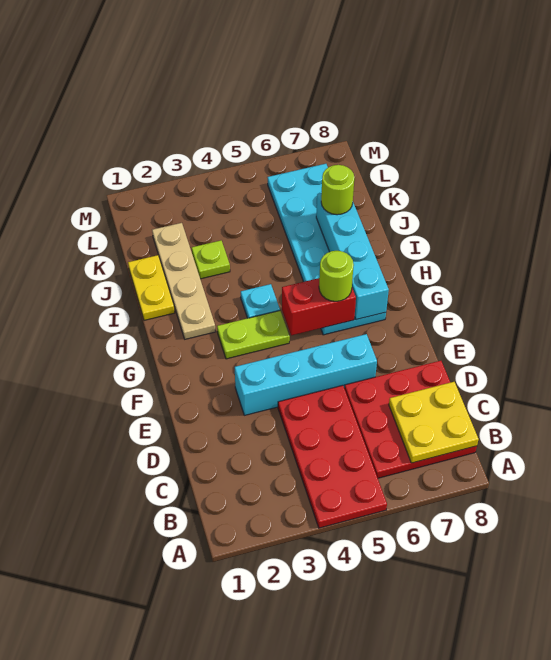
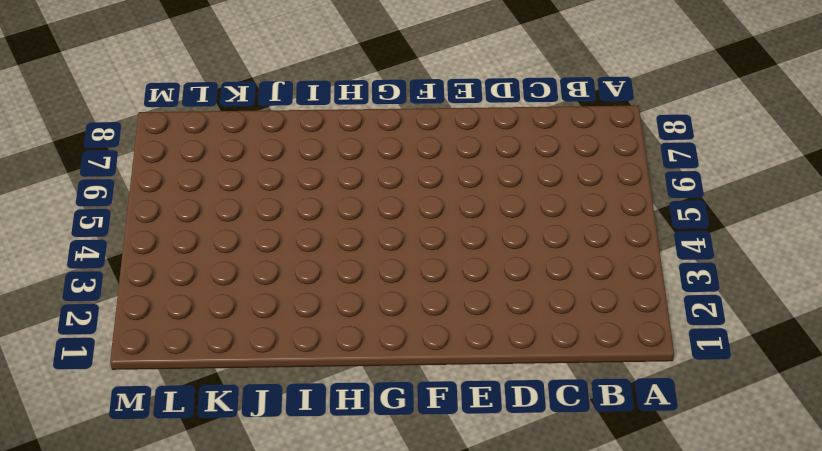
none -> red plate A4:D5 level 1
none -> red plate B6:D8 level 1
none -> cyan brick E3:E6 level 1

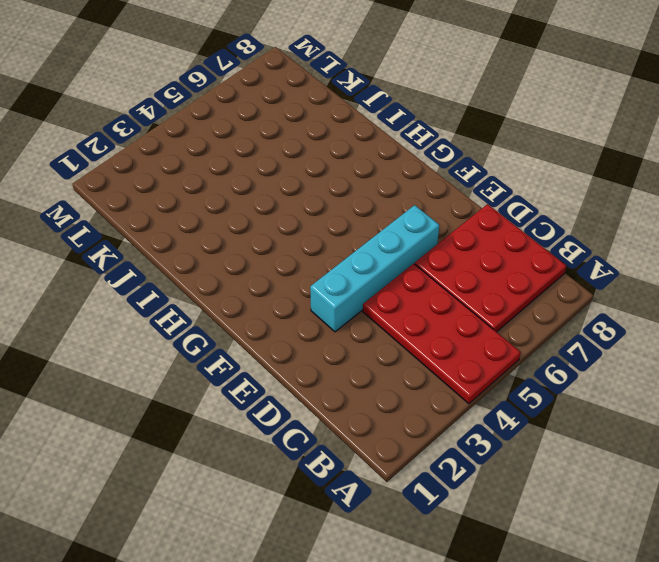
none -> lime plate G3:G4 level 1
none -> cyan plate G6:L7 level 1
none -> tan plate H2:K2 level 1

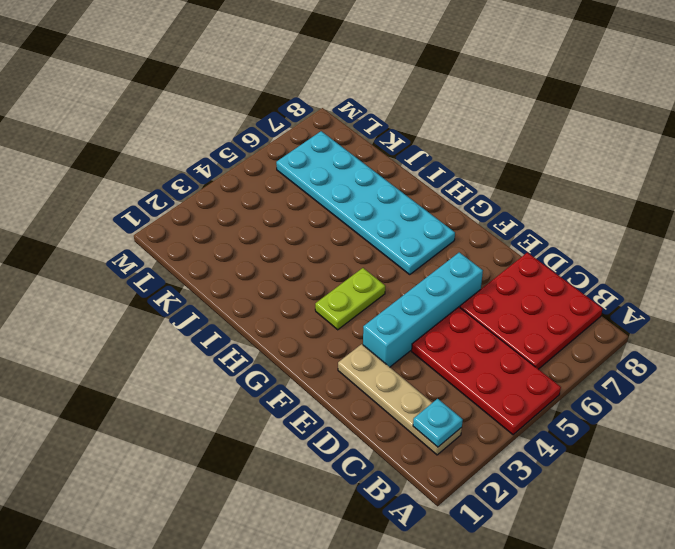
tan plate B2:E2 level 1 -> tan plate H2:K2 level 1
cyan plate B2 level 2 -> cyan plate H4 level 1
none -> yellow plate I1:J1 level 1
none -> lime plate J3 level 1
none -> yellow plate B7:C8 level 2

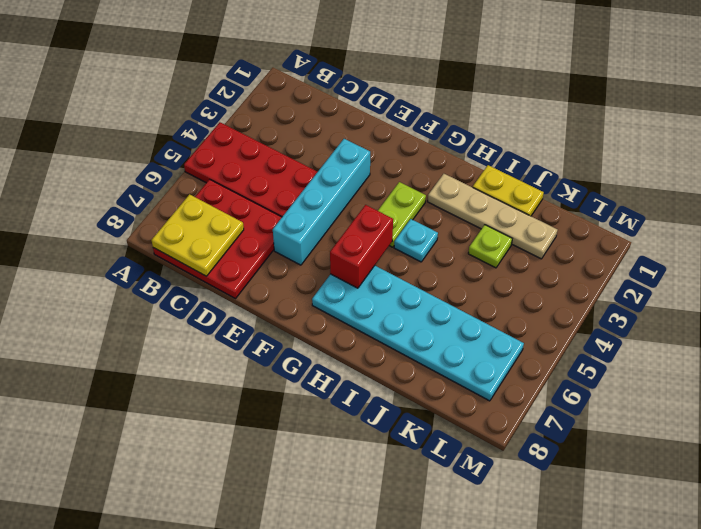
none -> cyan brick G7:J7 level 2
none -> lime round brick G6 level 3
none -> lime round brick J7 level 3

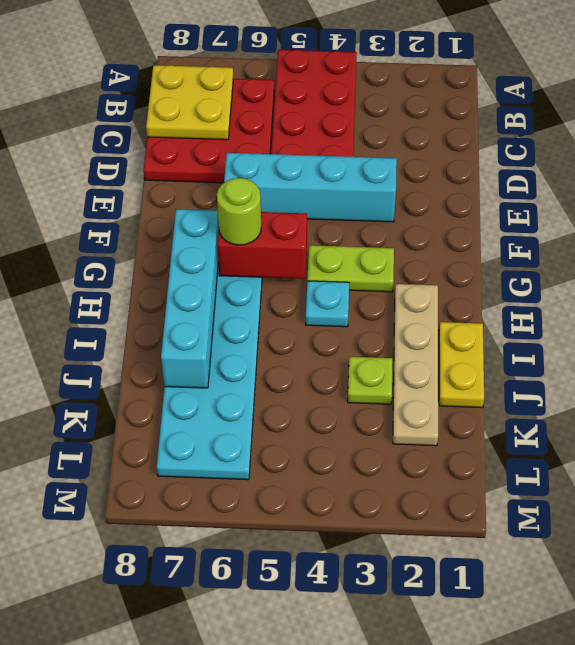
none -> lime round brick J7 level 3

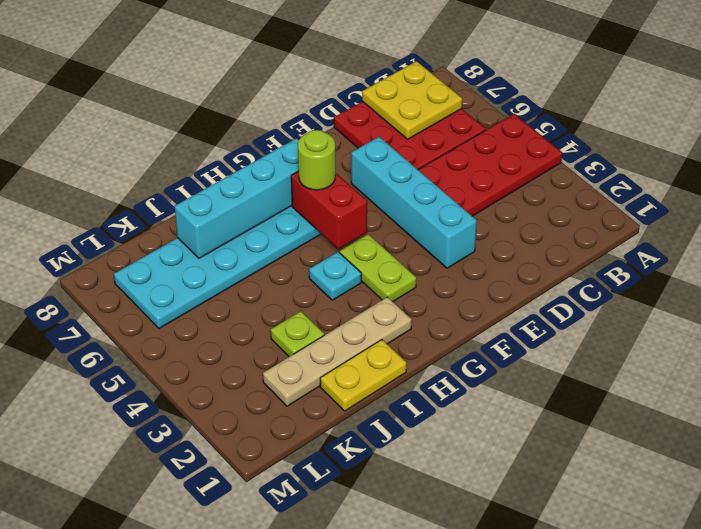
none -> lime round brick J7 level 3

